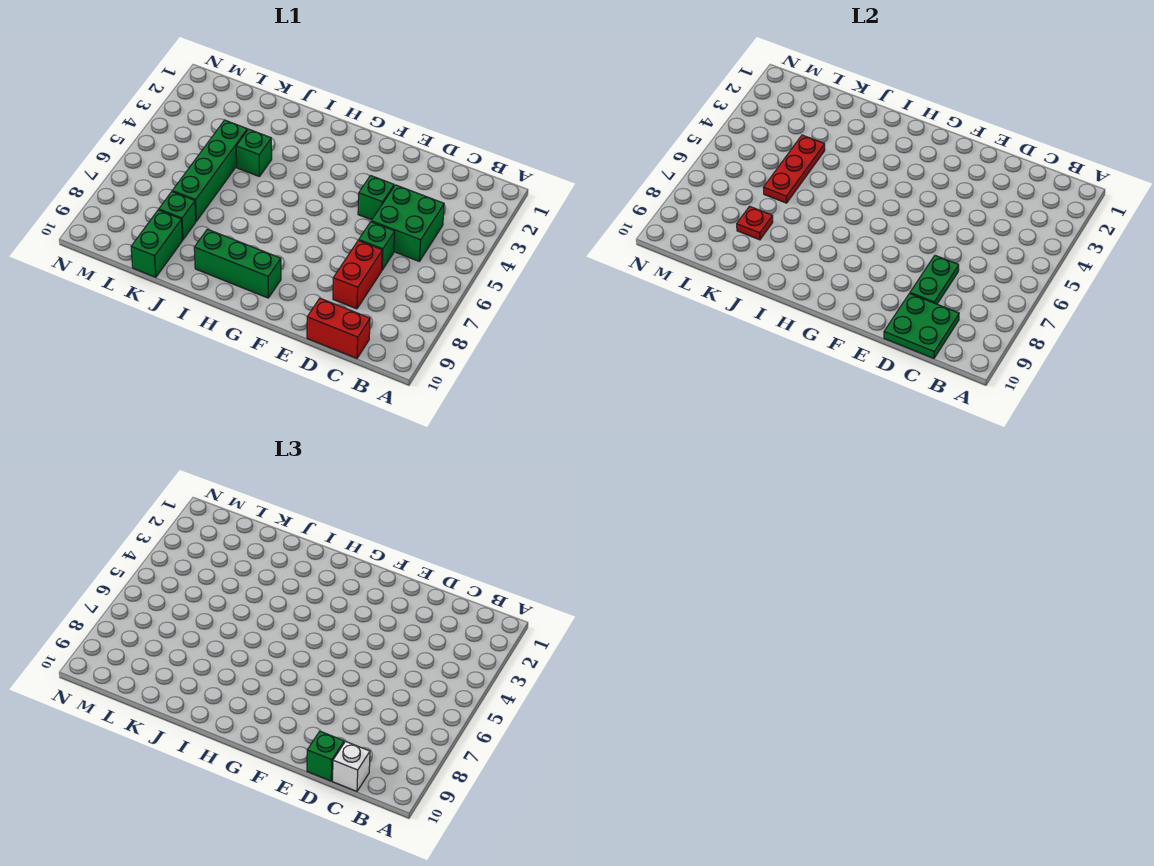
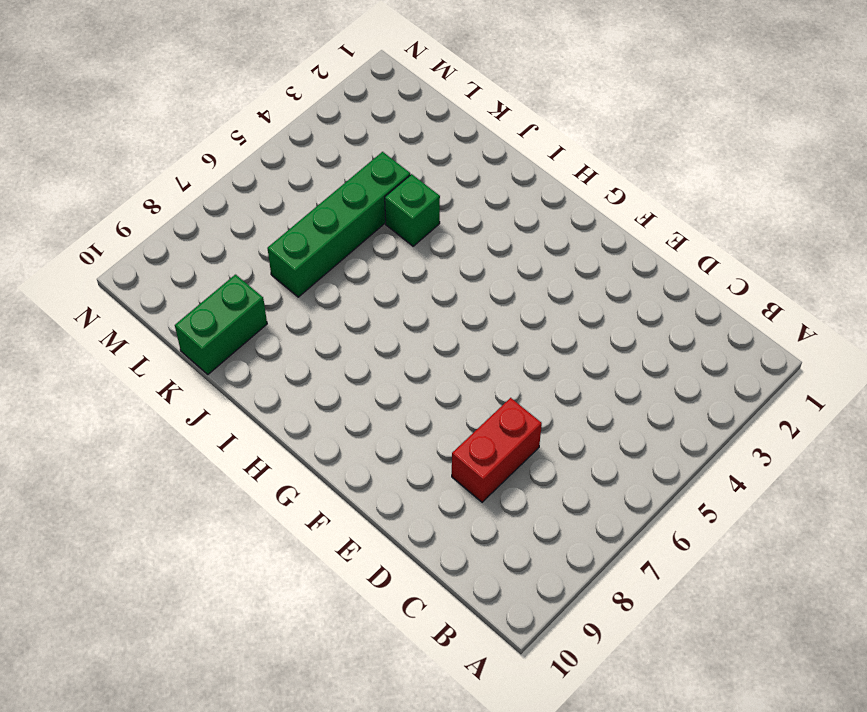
none -> green brick C4:D5 level 1
none -> red brick C10:D10 level 1
none -> green brick D6 level 1

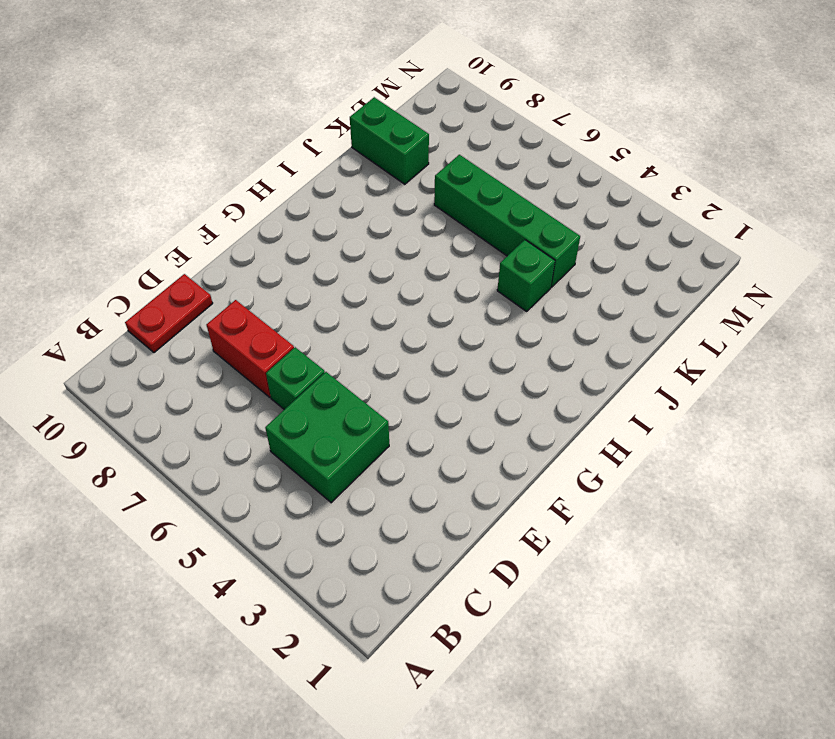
red plate C10:D10 level 1 -> red brick C10:D10 level 1
none -> green brick E4 level 1
none -> green brick G9:I9 level 1
none -> green brick K8 level 1

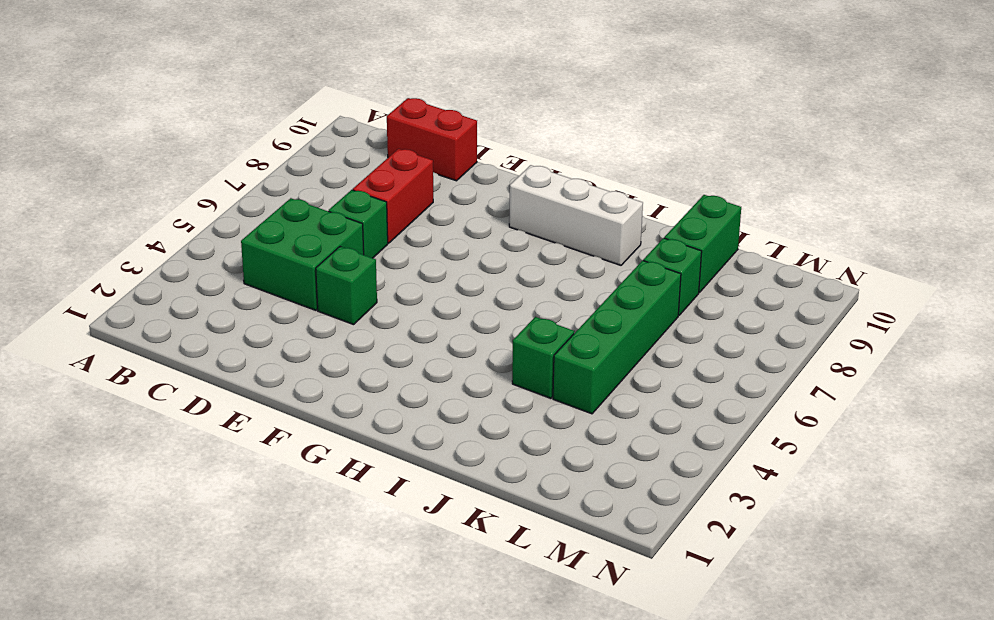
white brick G9:I9 level 1 -> green brick G9:I9 level 1
none -> green plate C9:D10 level 2
none -> green plate D7:D8 level 2
none -> red plate K4:K6 level 2

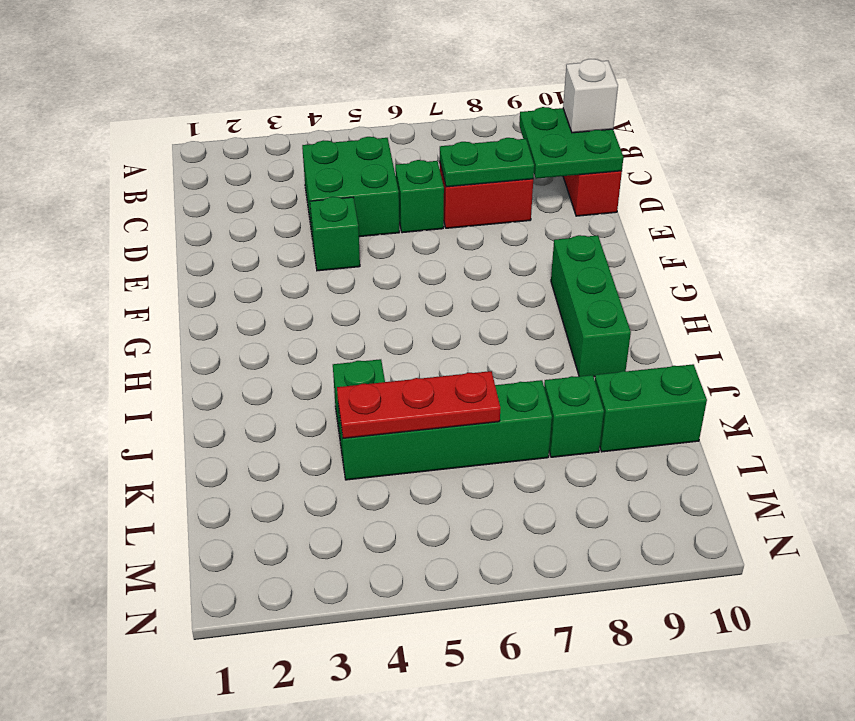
none -> red plate K8 level 2
none -> green brick D10 level 3

